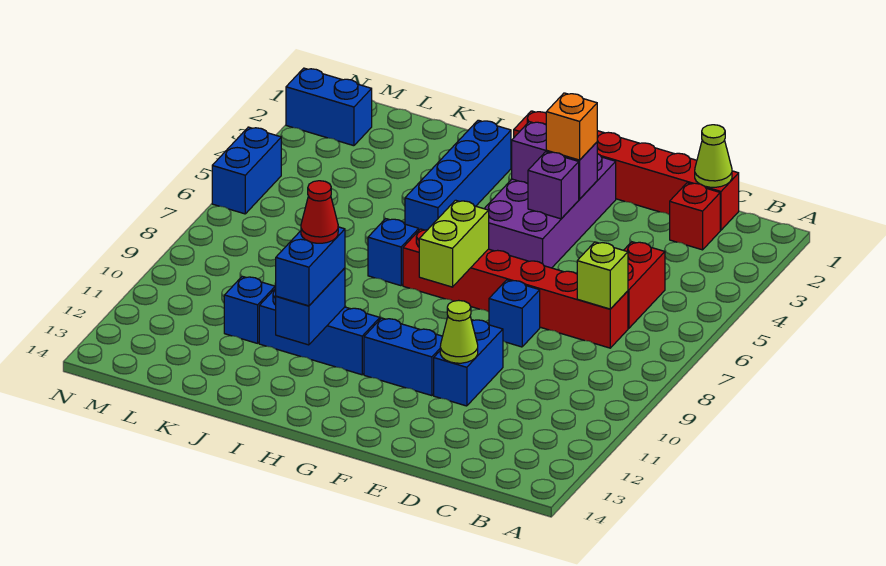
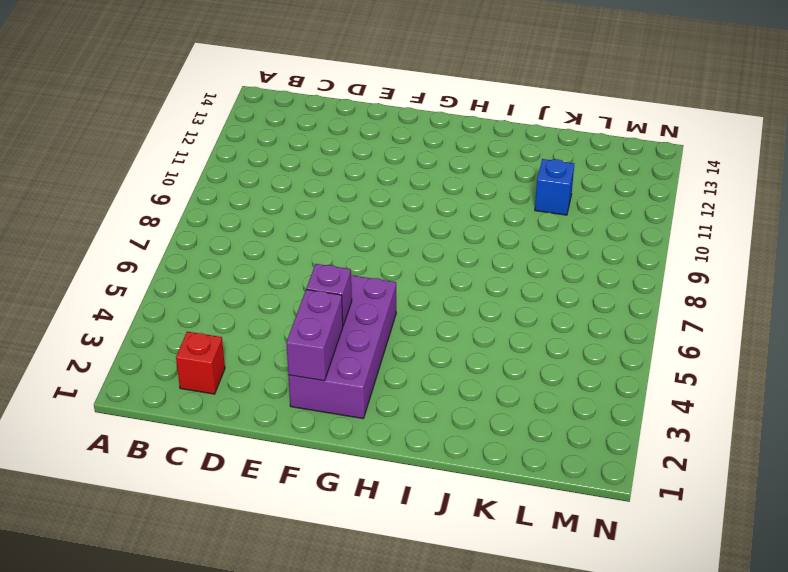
purple brick F2:F3 level 2 -> purple brick F3:G3 level 2
none -> red brick C1:H1 level 1
none -> red brick C5:C6 level 1
none -> red brick C7:H7 level 1

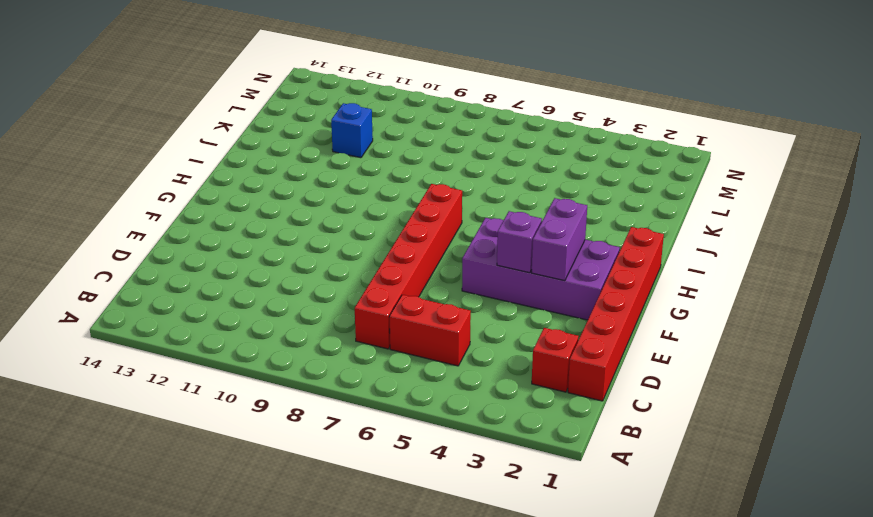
none -> blue brick E8 level 1
none -> blue brick E10:E11 level 1
none -> blue brick F11:G11 level 1

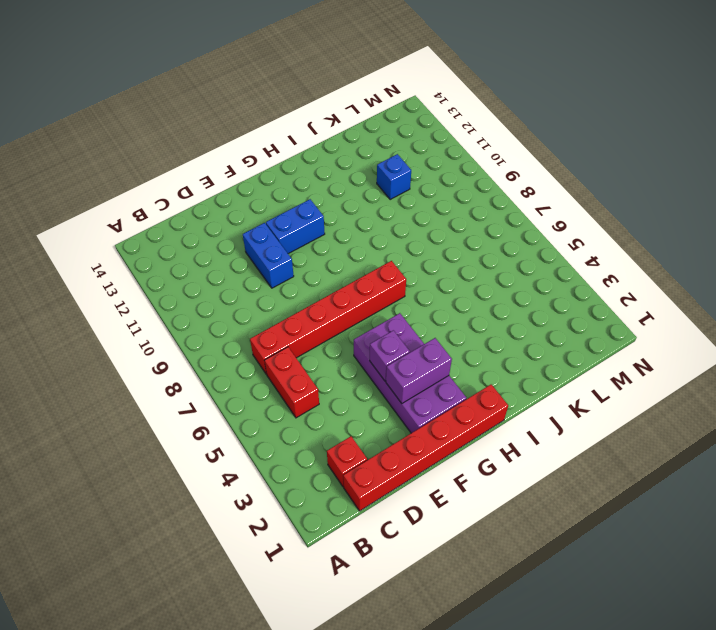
none -> blue brick E8 level 1
none -> blue brick H11:J11 level 1
none -> blue brick I2:I5 level 1

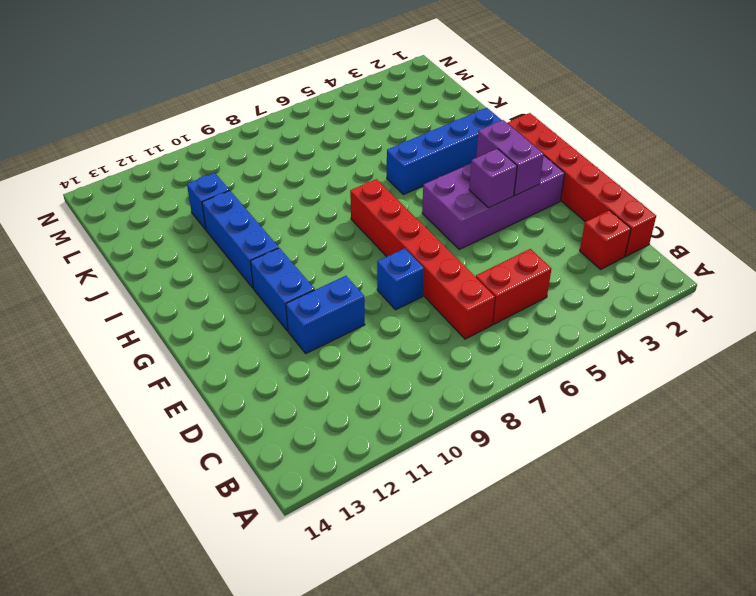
none -> blue brick I7 level 1
none -> blue brick M2:N2 level 1
none -> blue brick N5:N6 level 1

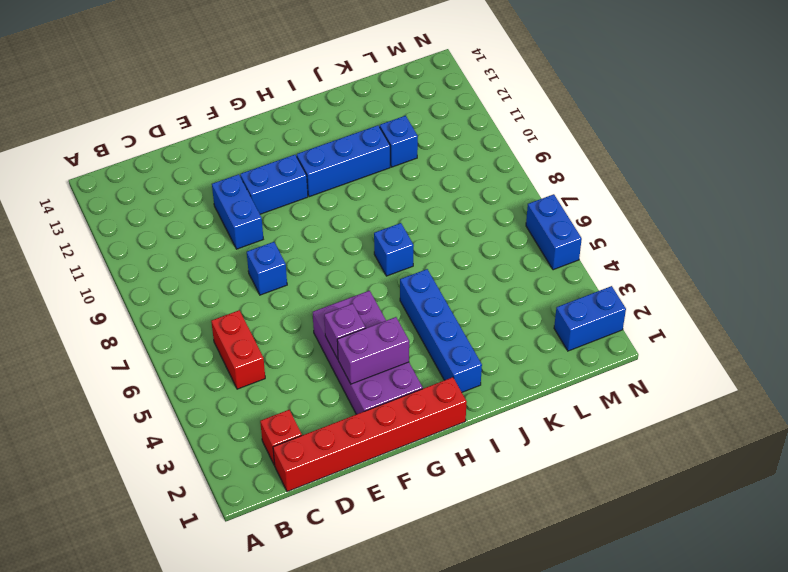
none -> red brick C7:H7 level 1
none -> lime cone C1 level 2
none -> lime brick C7 level 2

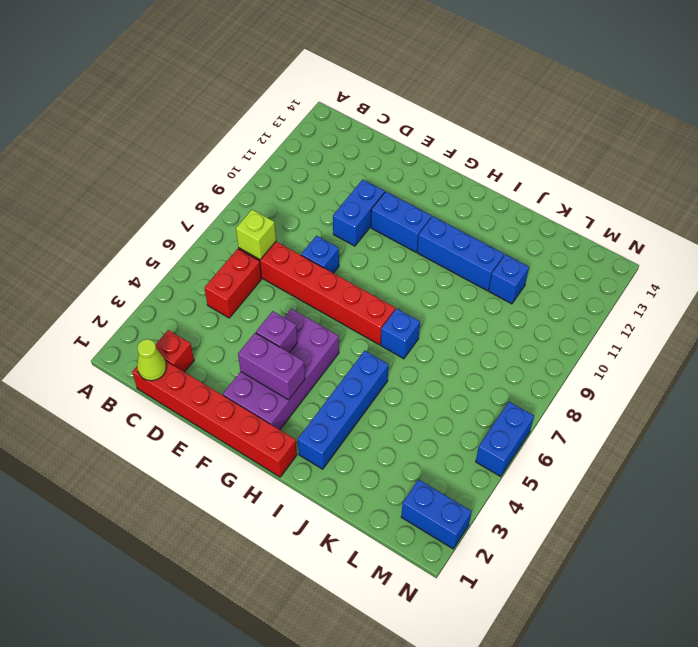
none -> lime cone E11 level 2
none -> lime brick G7:G8 level 2
none -> blue brick I11:I12 level 2

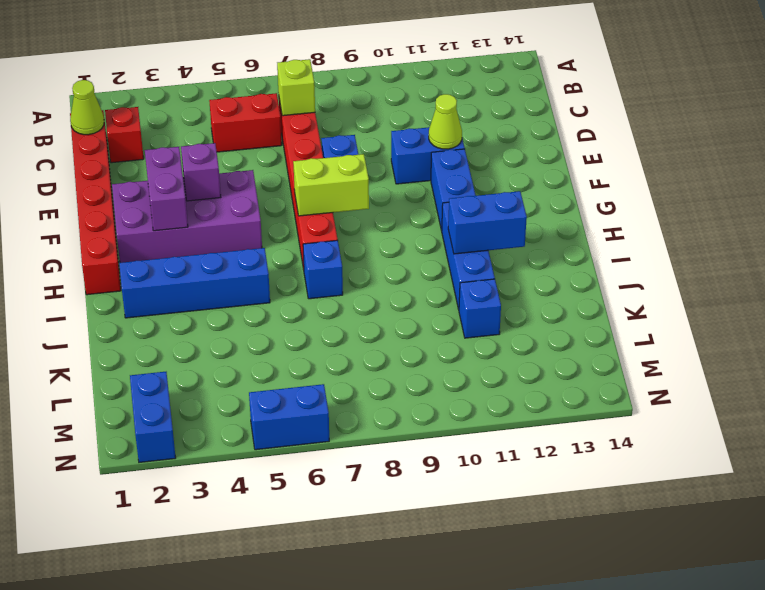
none -> orange brick F3 level 3
none -> blue brick I11:I12 level 3
none -> red cone I11 level 4

